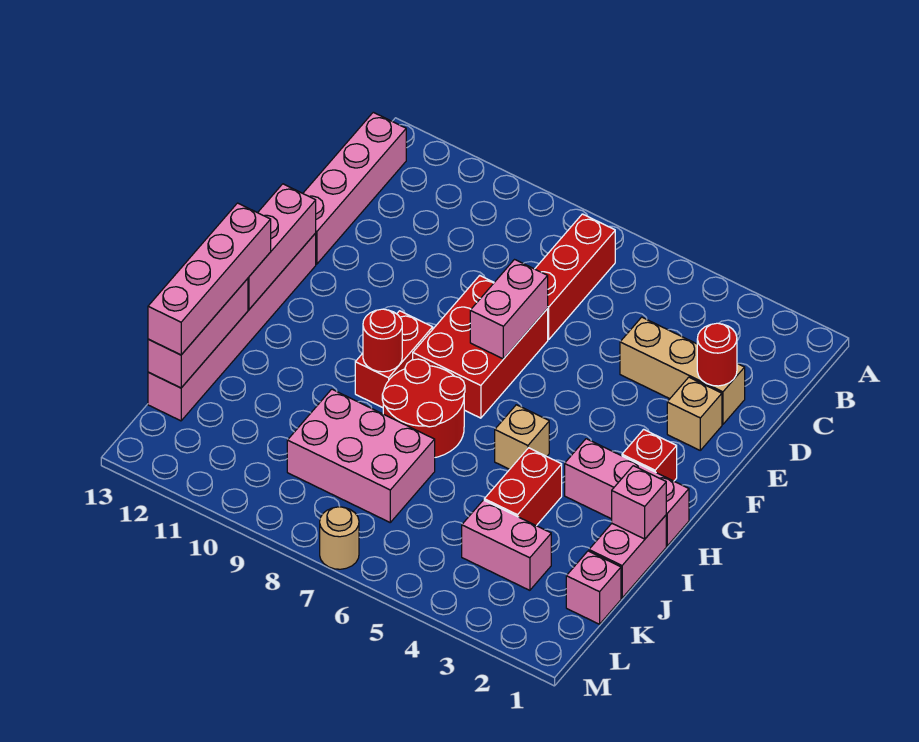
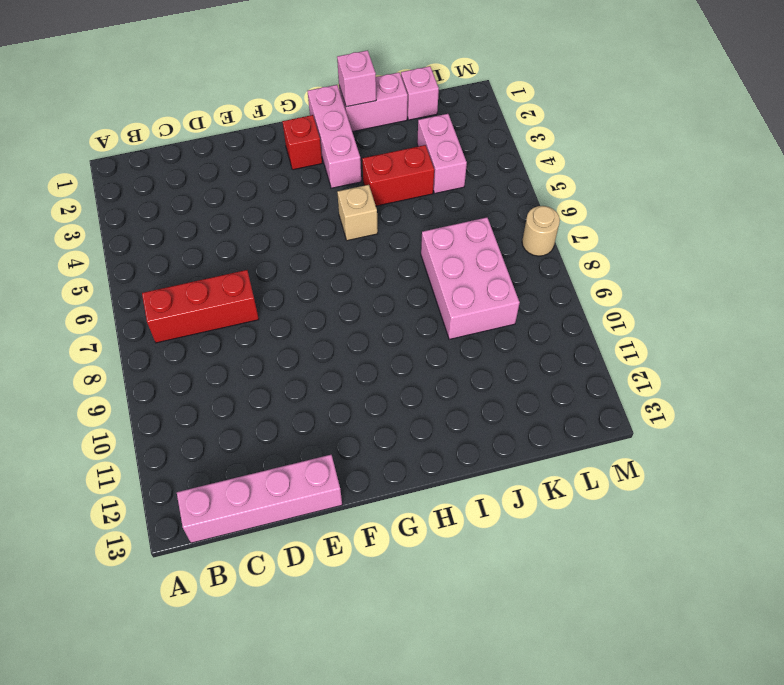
none -> tan brick D2:D4 level 1
none -> tan brick E2 level 1
none -> red brick E7:G8 level 1

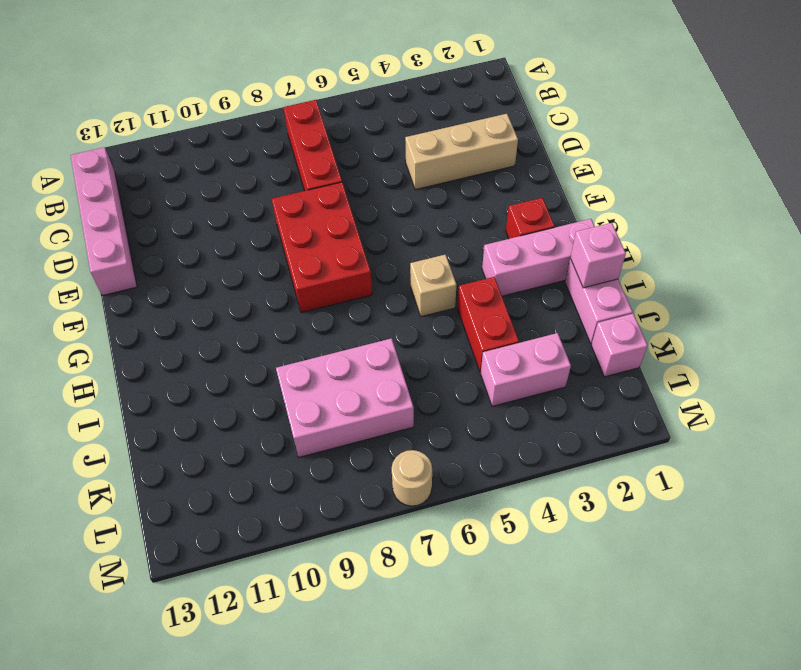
none -> tan brick E2 level 1
none -> pink brick F13:K13 level 1
none -> red brick G9:H9 level 1

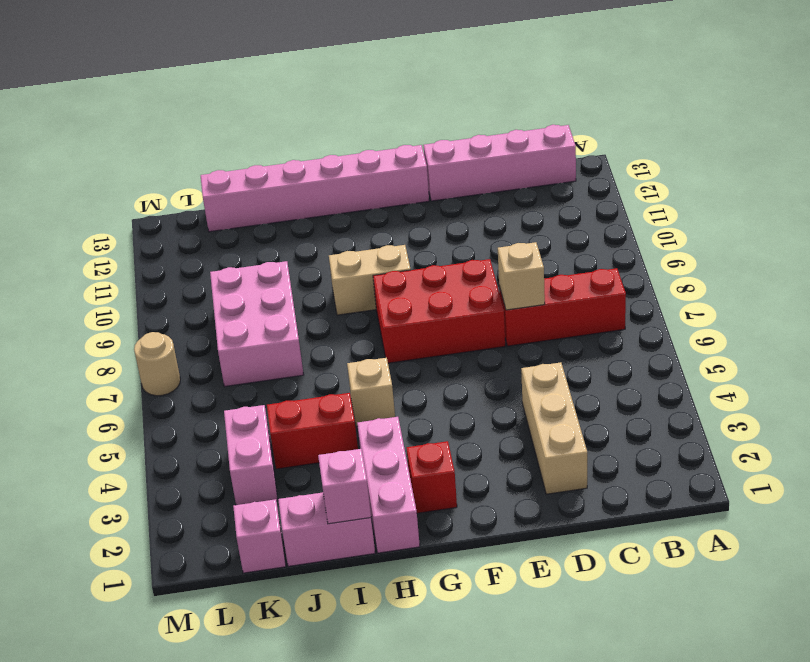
tan brick D7 level 2 -> tan brick E2 level 1
tan brick G9:H9 level 1 -> red brick G9:H9 level 1
none -> red round brick H7:I8 level 1
none -> red round brick D2 level 2
none -> pink brick E7:F7 level 2

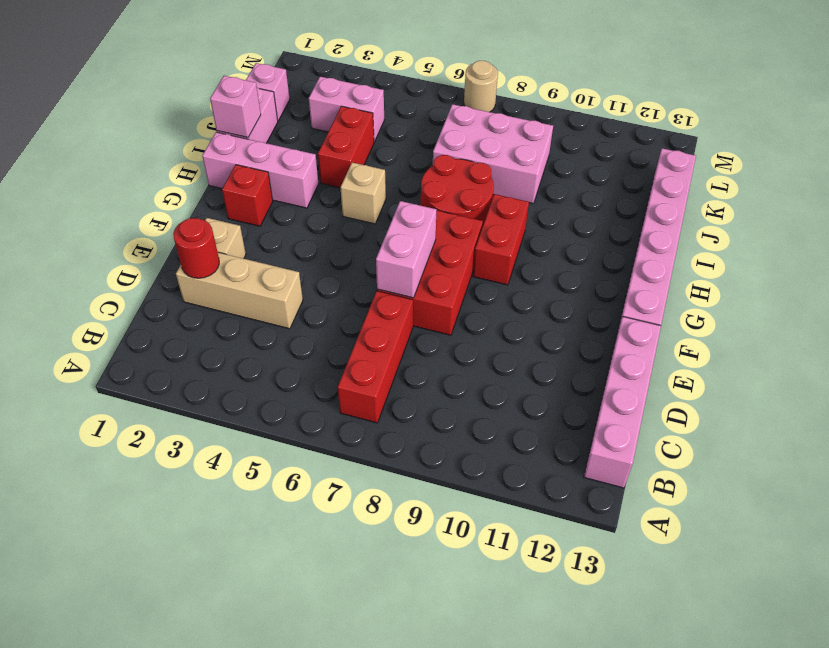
none -> pink brick F13:H13 level 2
none -> red round brick H9 level 2
none -> pink brick I13:K13 level 2

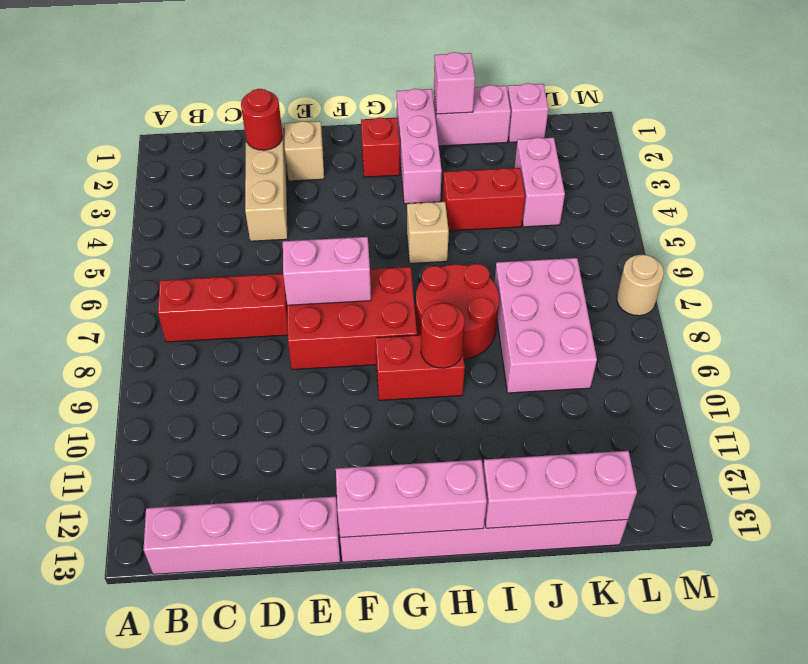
none -> pink brick H13:K13 level 3

